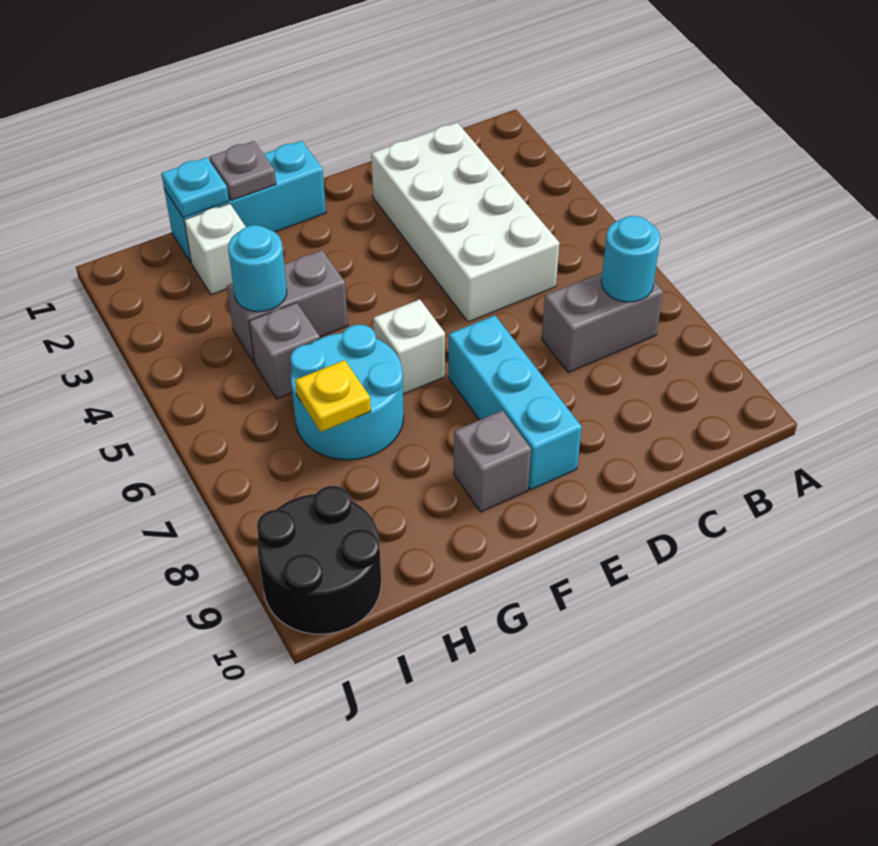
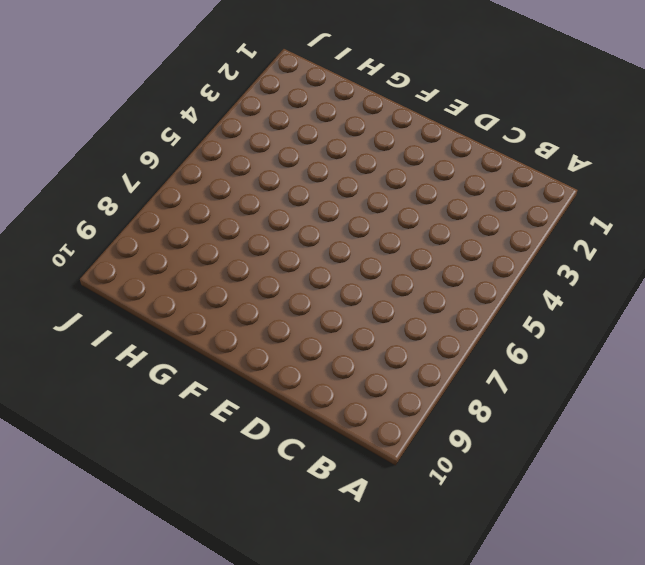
none -> grey brick B7:C7 level 1
none -> white brick C2:D5 level 1
none -> cyan brick E7:E9 level 1

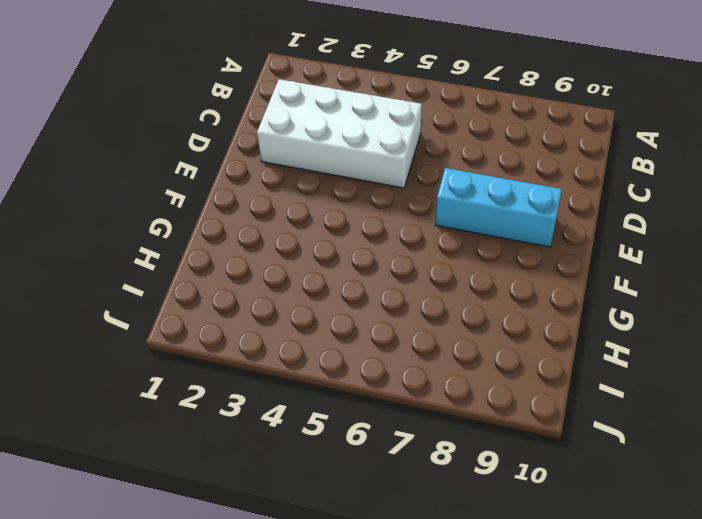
none -> grey brick B7:C7 level 1
none -> cyan brick F1:H1 level 1
none -> white brick F6 level 1

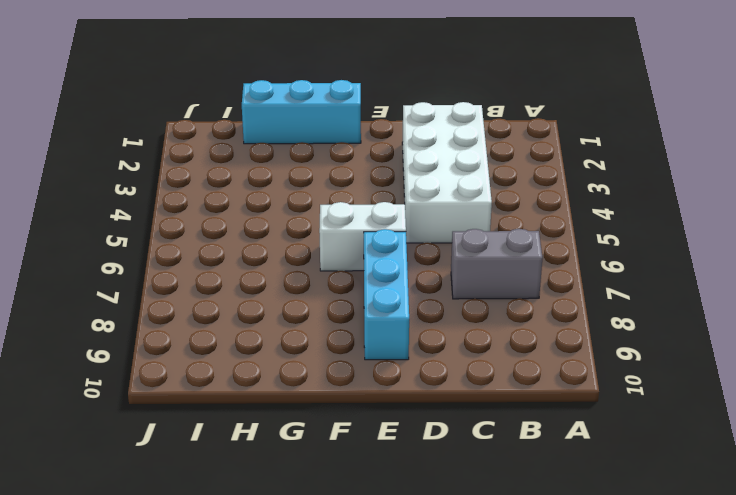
white brick E6:F6 level 1 -> white brick F6 level 1
none -> grey brick F9 level 1
none -> grey brick G4:H4 level 1
none -> cyan round brick G6:H7 level 1

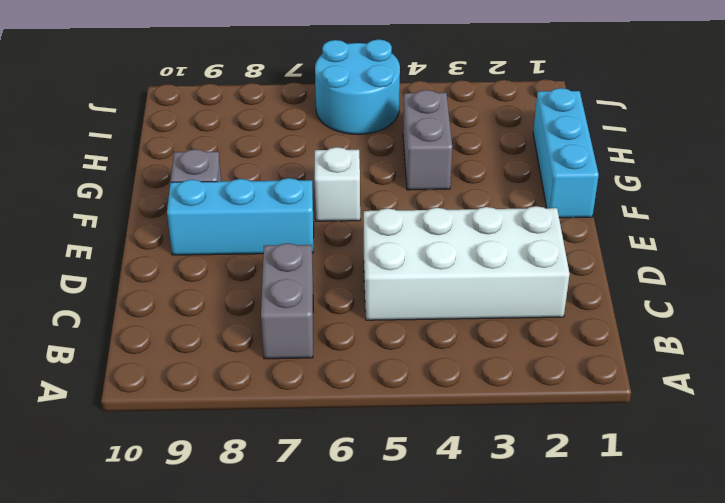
cyan round brick I5:J6 level 1 -> cyan round brick G6:H7 level 1
none -> white brick H2 level 1
none -> grey brick H5 level 1
none -> black round brick I9:J10 level 1

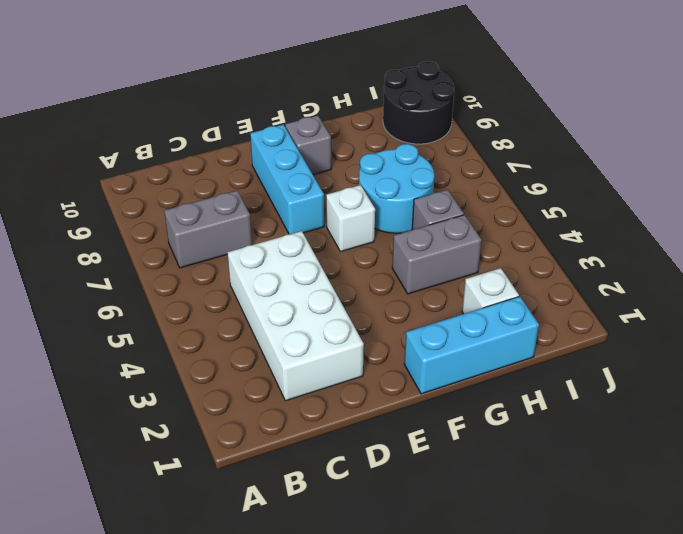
none -> cyan round brick B7 level 2
none -> grey plate G1 level 2
none -> cyan plate H1 level 2

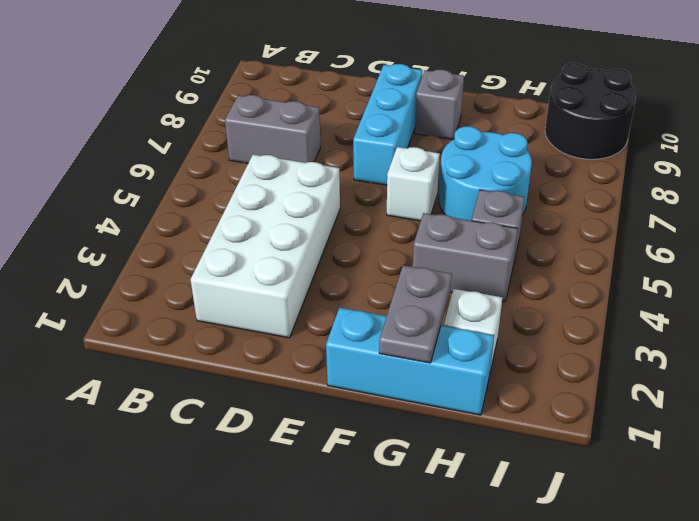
grey plate G1:G2 level 2 -> grey plate G1 level 2
none -> cyan round brick B7 level 2
none -> cyan plate H1 level 2
none -> cyan round brick H4 level 2

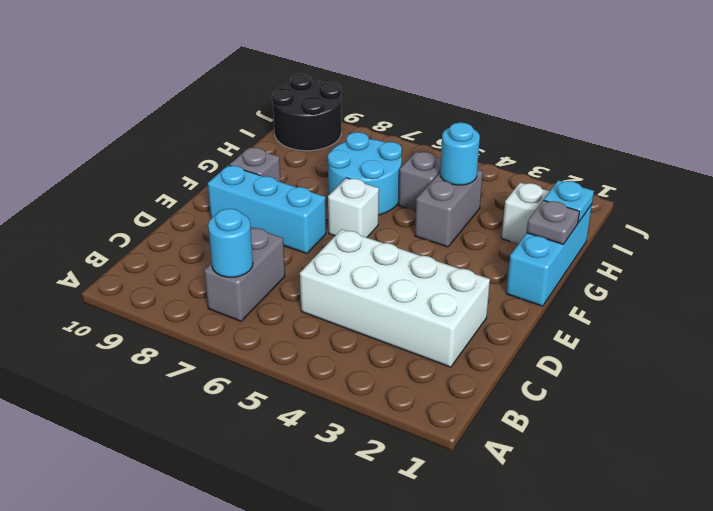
none -> yellow plate H7 level 2

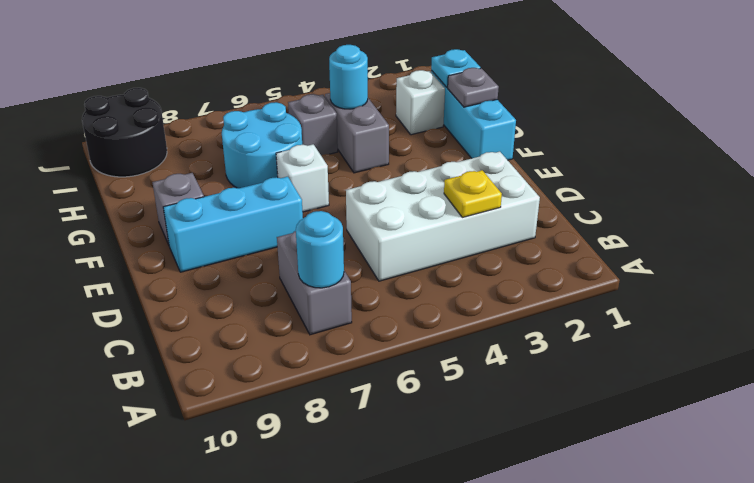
yellow plate C3 level 2 -> yellow plate H7 level 2

